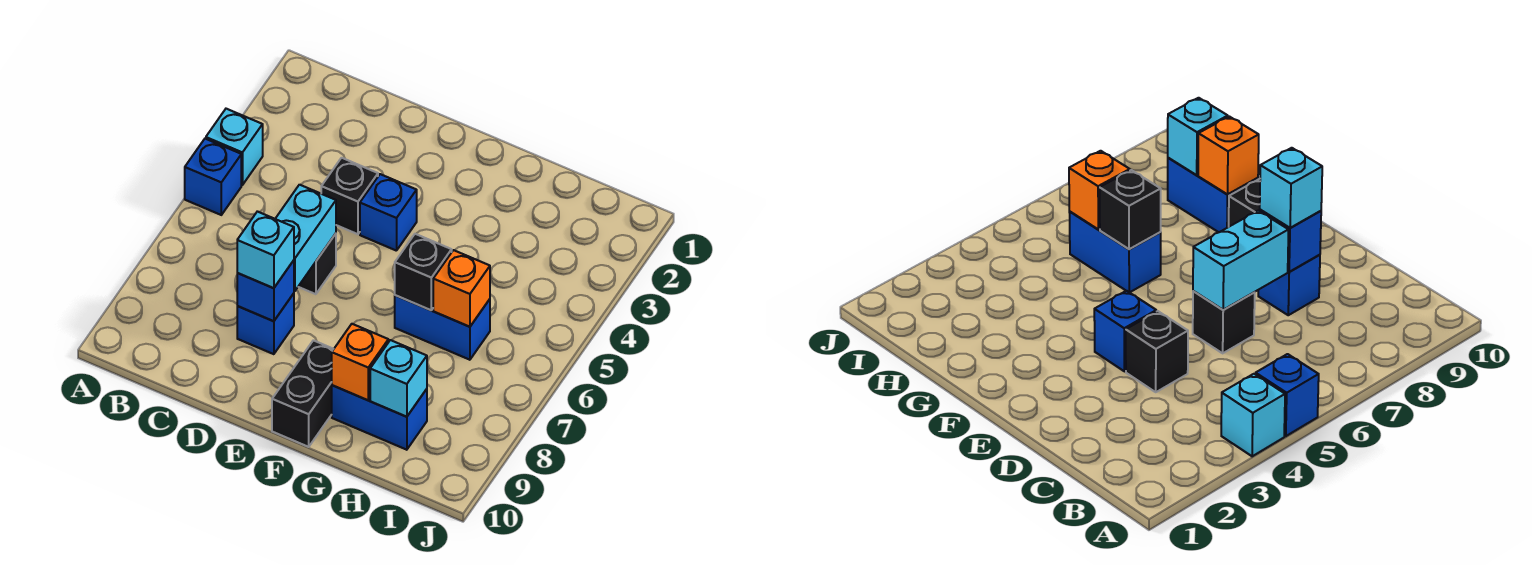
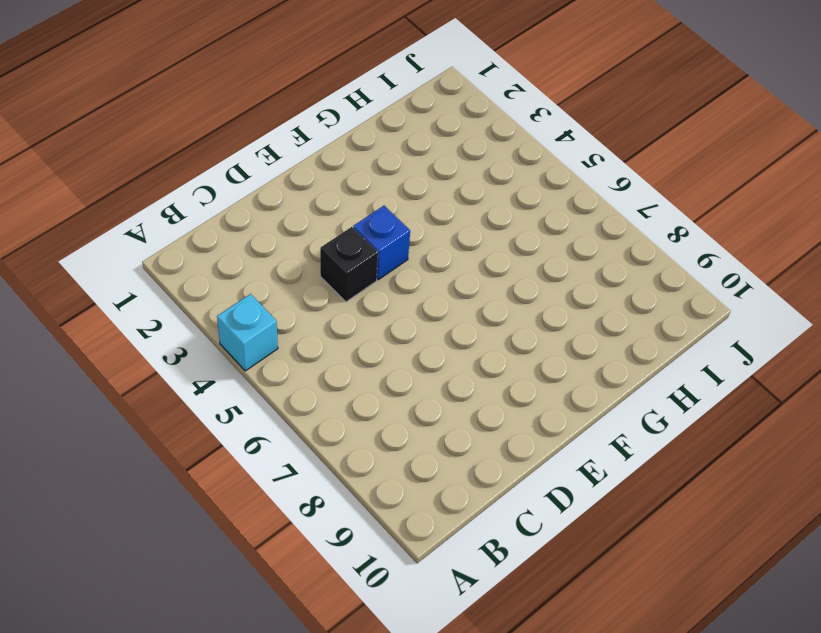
none -> blue brick A5 level 1
none -> black brick D6 level 1
none -> blue brick D8 level 1

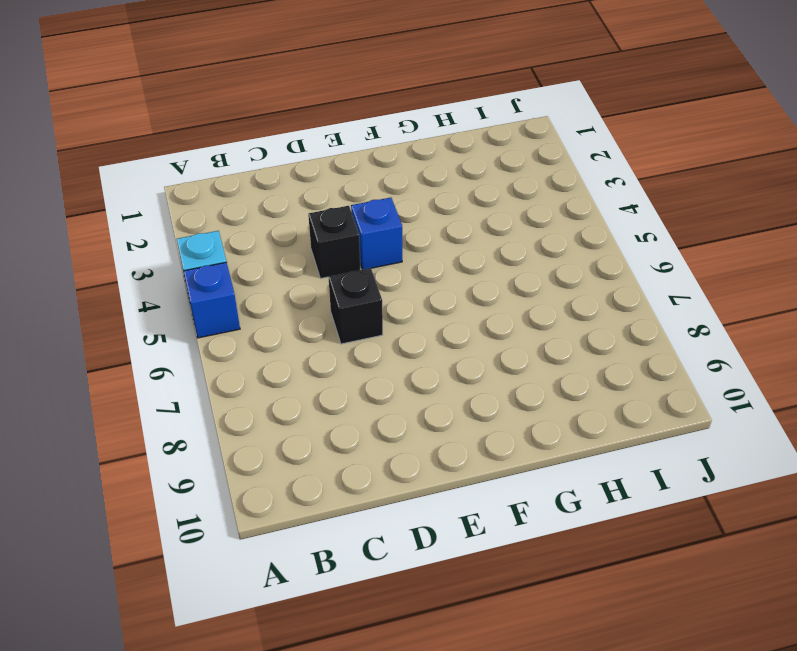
none -> blue brick D8 level 1
none -> black brick F9:F10 level 1
none -> blue brick G6:H6 level 1

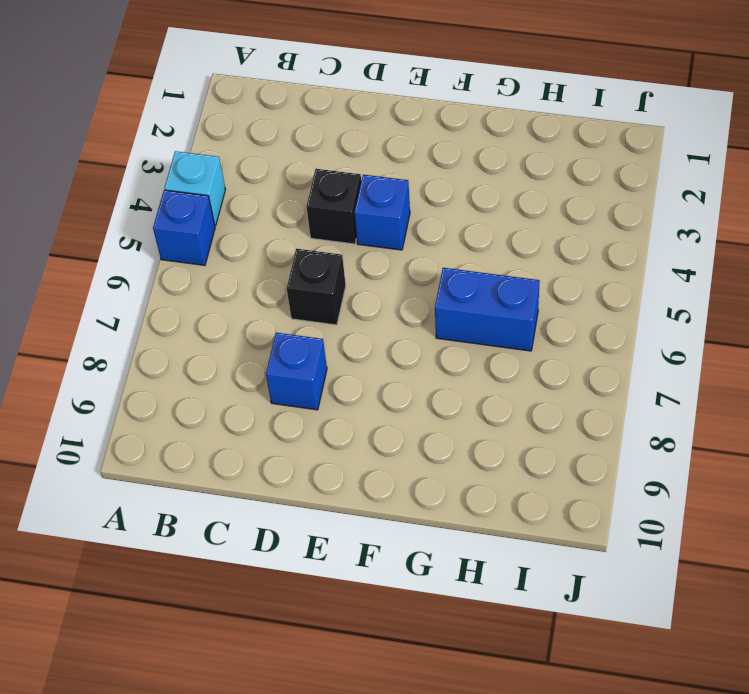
none -> black brick F9:F10 level 1
none -> blue brick G9:H9 level 1
none -> cyan brick D6:D7 level 2

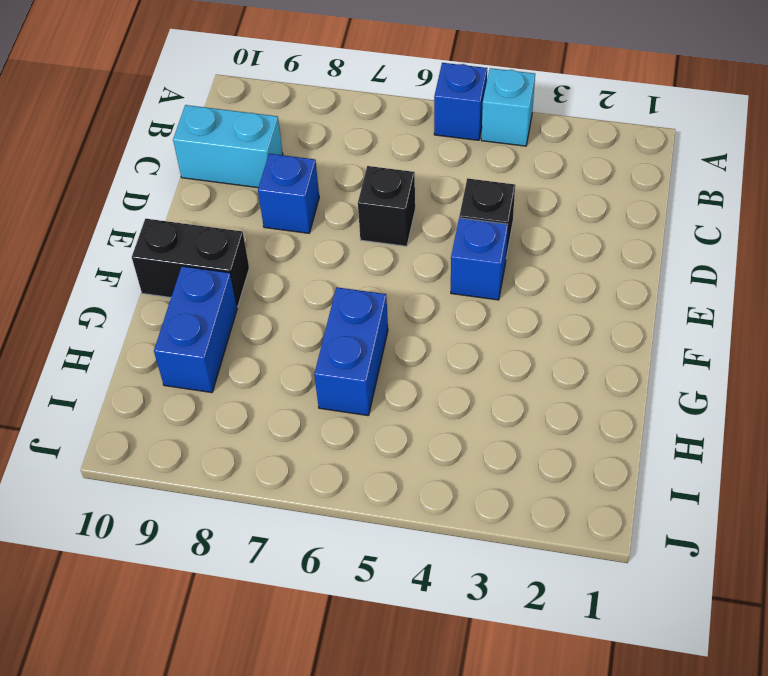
cyan brick C9:C10 level 1 -> cyan brick D6:D7 level 2
none -> blue brick D8 level 2
none -> black brick G6 level 2
none -> orange brick G9 level 2

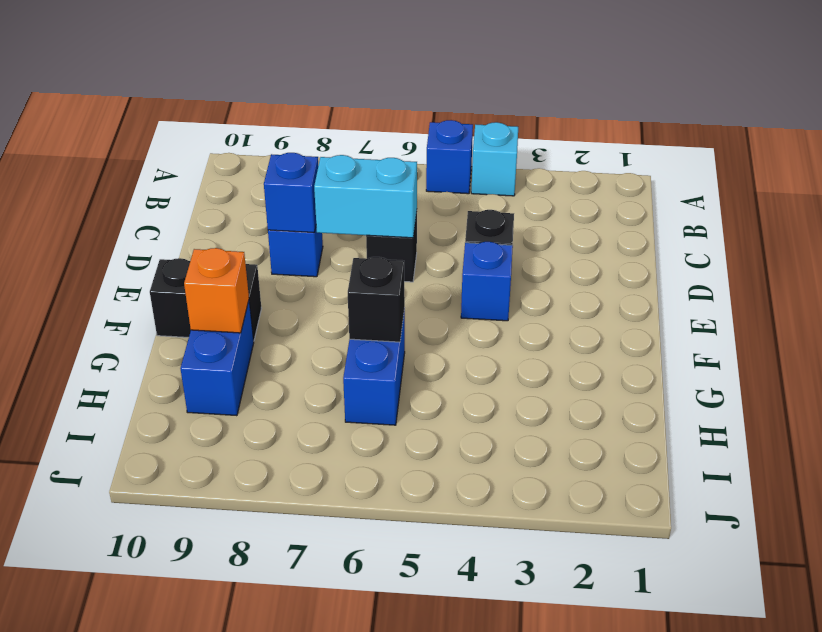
none -> orange brick H6 level 2
none -> cyan brick H9 level 2
none -> cyan brick D8 level 3

